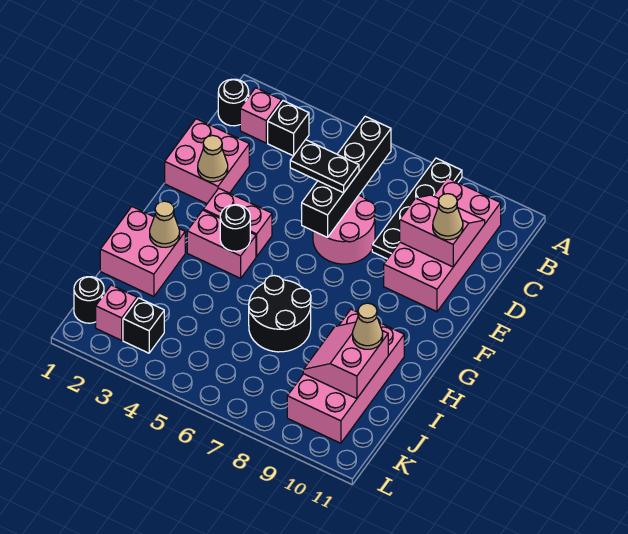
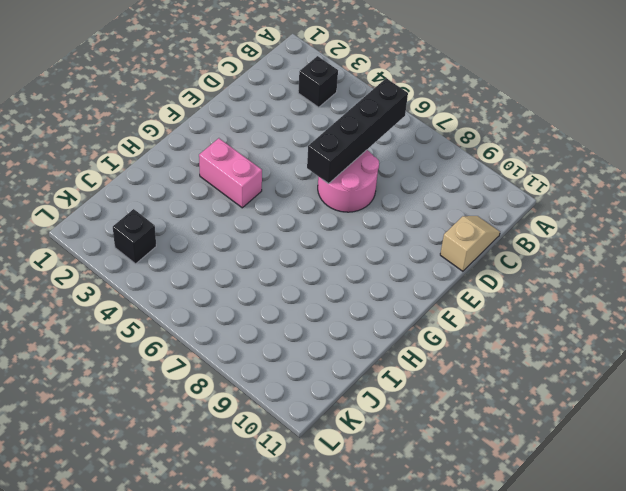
tan slope C11:D11 level 1 top D -> none
none -> black plate A8:D8 level 1
none -> black round brick B1 level 1
none -> pink brick B2 level 1

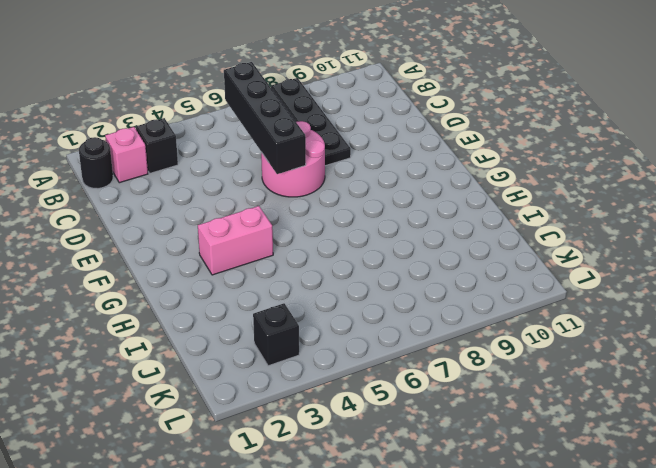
none -> pink brick B9:E10 level 1
none -> pink brick D1:E2 level 1
none -> pink brick F3:F4 level 1

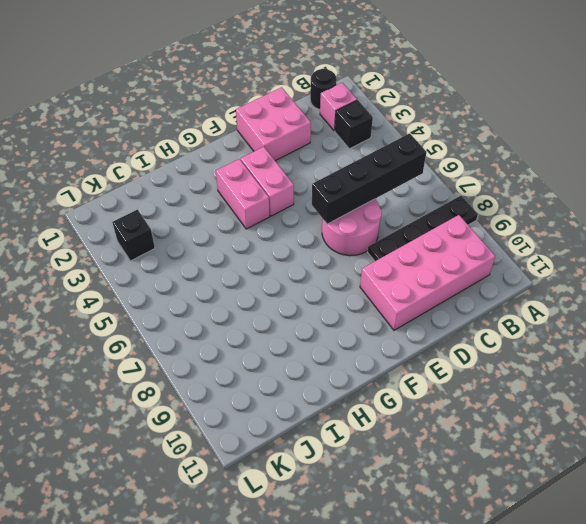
none -> pink brick H1:I2 level 1
none -> black round brick H6:I7 level 1
none -> pink brick H9:K10 level 1

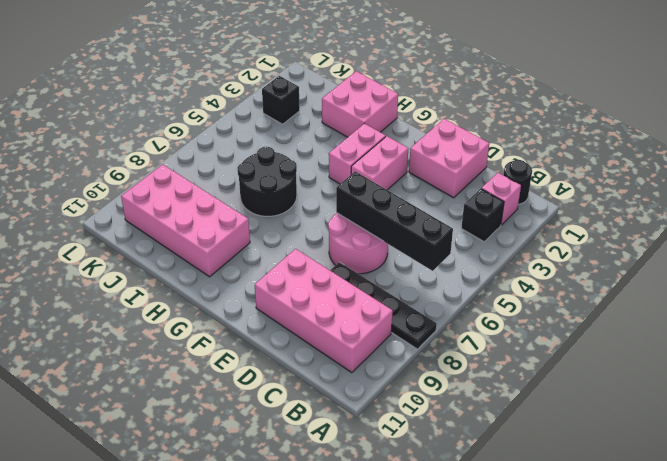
none -> black round brick K1 level 1
none -> pink brick K2 level 1
none -> pink slope C9:D10 level 2 top D

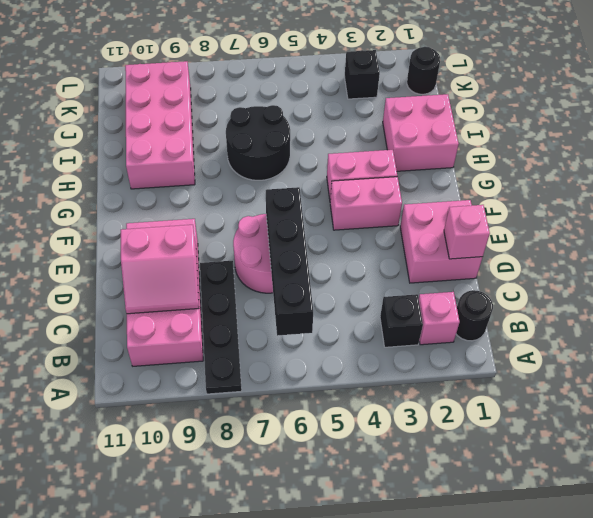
pink brick D1 level 2 -> pink brick K2 level 1
none -> tan cone E2 level 2
none -> black round brick G4 level 2
none -> tan cone H2 level 2

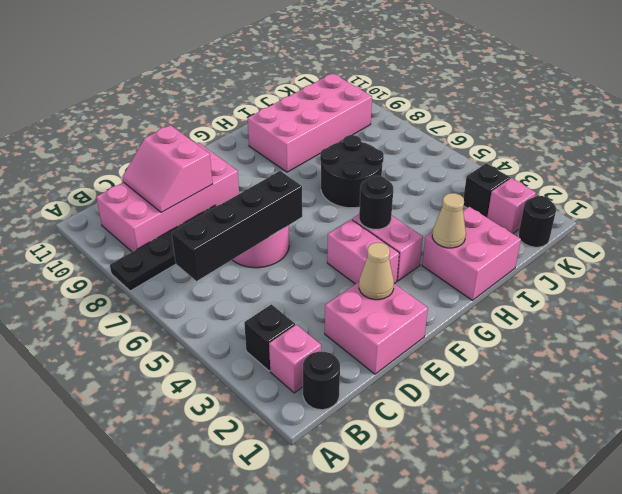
none -> pink slope I9:J10 level 2 top 10
none -> black plate D5:D6 level 3
none -> tan cone D10 level 3

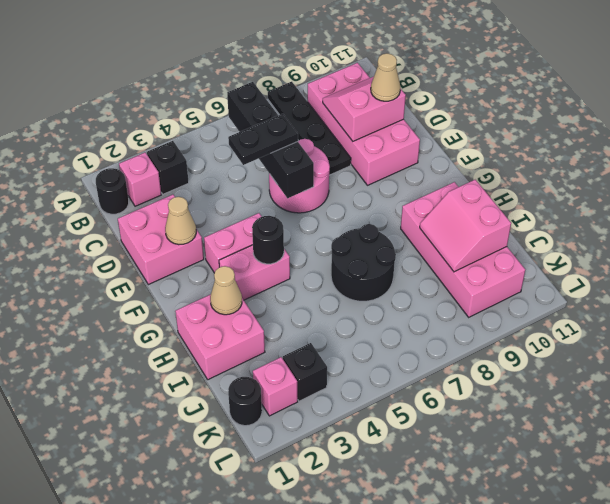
none -> tan cone I10 level 3

